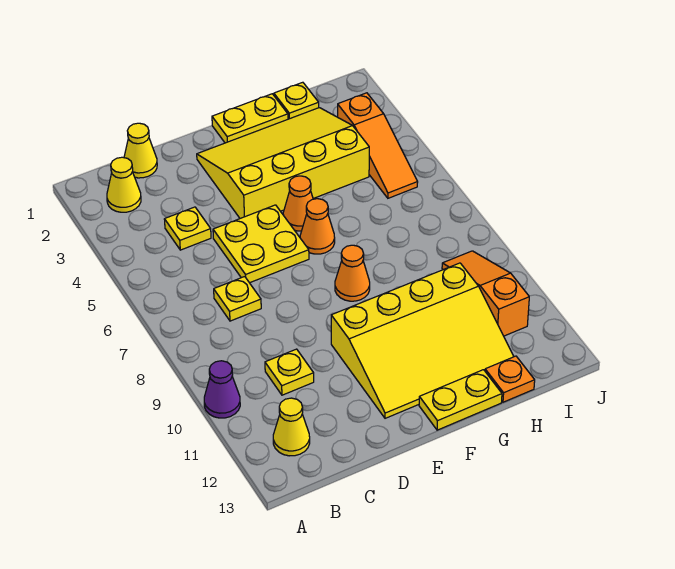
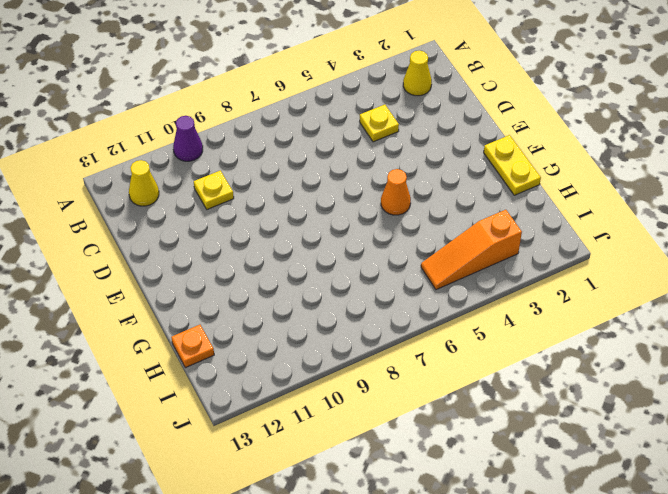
none -> yellow cone C1 level 1
none -> yellow plate C7 level 1
none -> yellow plate D5:E6 level 1

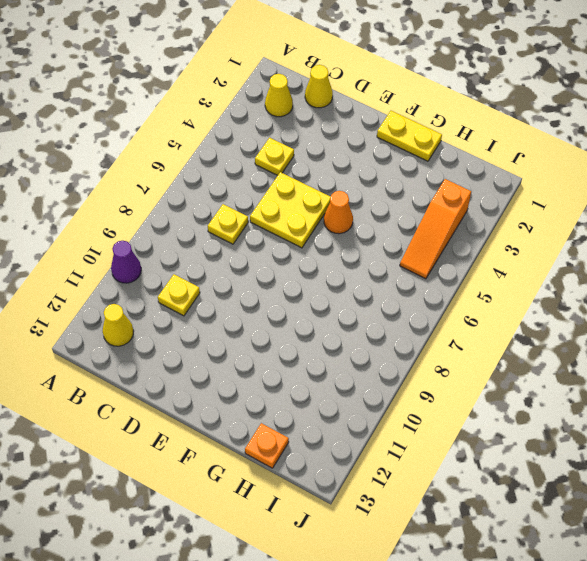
none -> yellow slope E2:H4 level 1 top 4
none -> yellow slope E10:H12 level 1 top 10
none -> orange cone F6 level 1

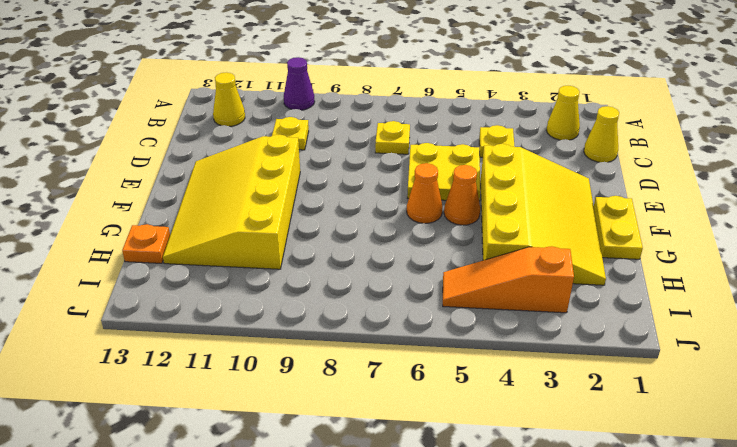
none -> orange cone F8 level 1
none -> yellow plate F13:G13 level 1
none -> yellow plate H1 level 1

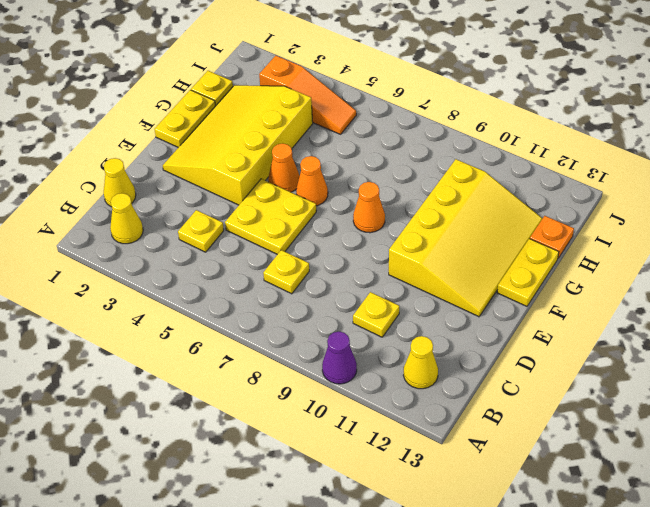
none -> orange slope I9:I11 level 1 top 11

